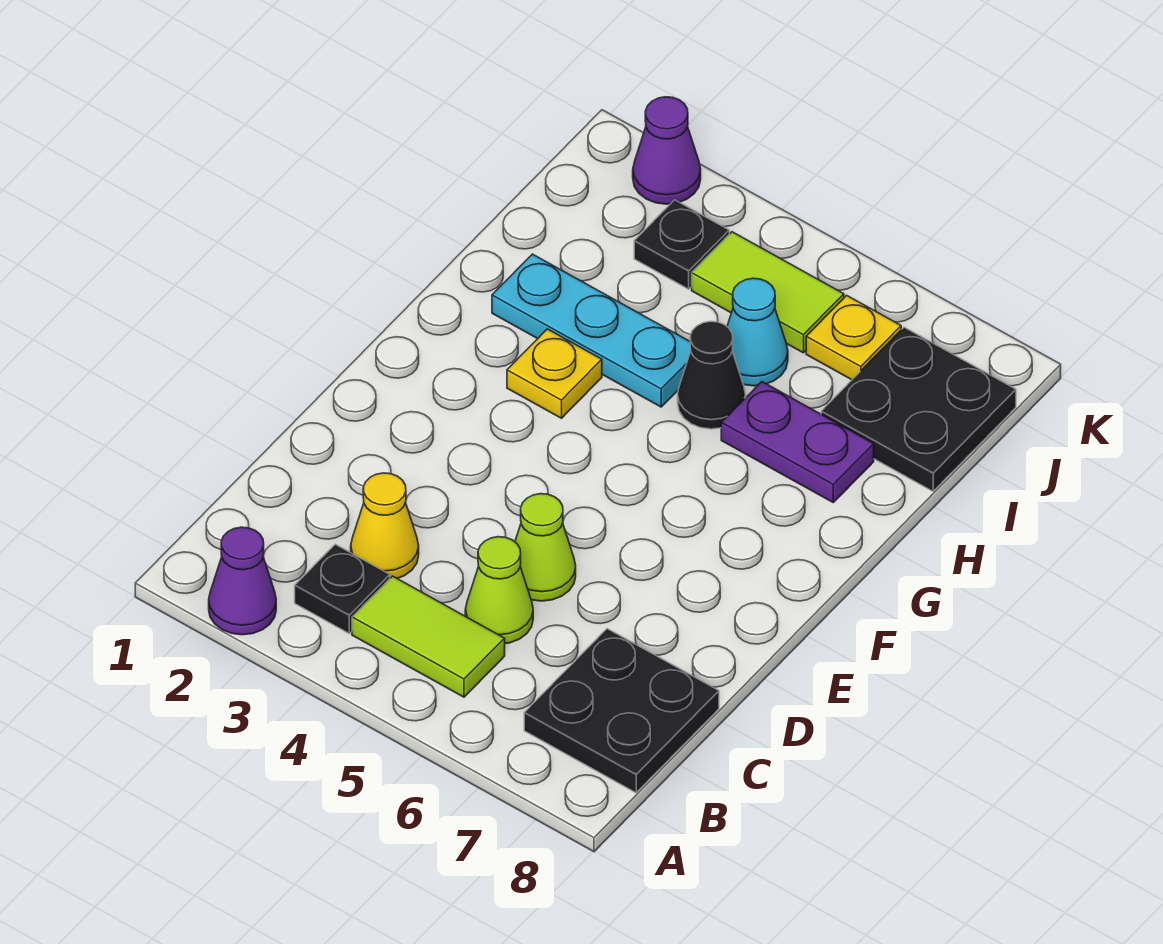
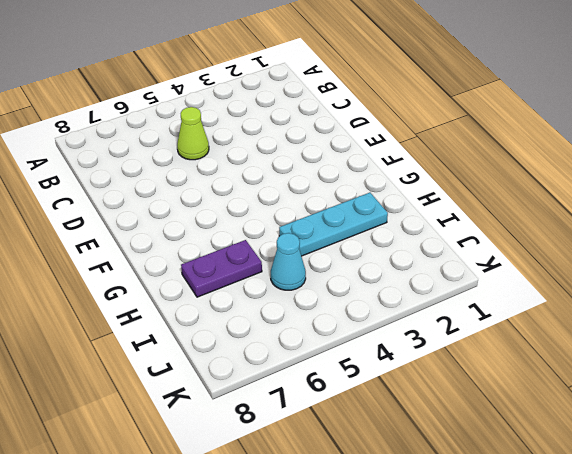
none -> purple cone A2 level 1
none -> black plate B3 level 1
none -> lime tile B4:B5 level 1

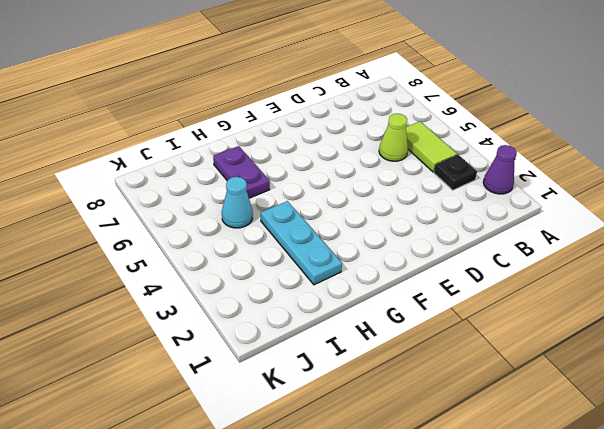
none -> black plate B7:C8 level 1
none -> yellow cone C3 level 1
none -> lime cone D5 level 1

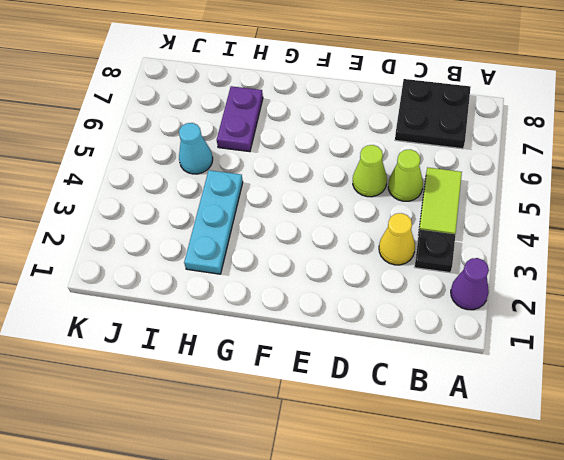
none -> yellow plate G3 level 1
none -> black cone H5 level 1
none -> black plate I7:J8 level 1

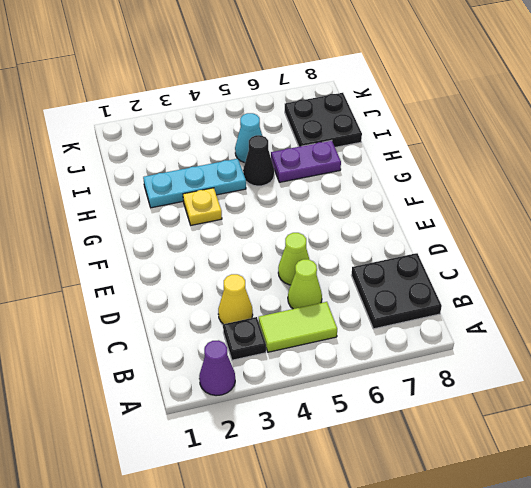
none -> black plate J3 level 1
none -> lime tile J4:J5 level 1
none -> yellow plate J6 level 1

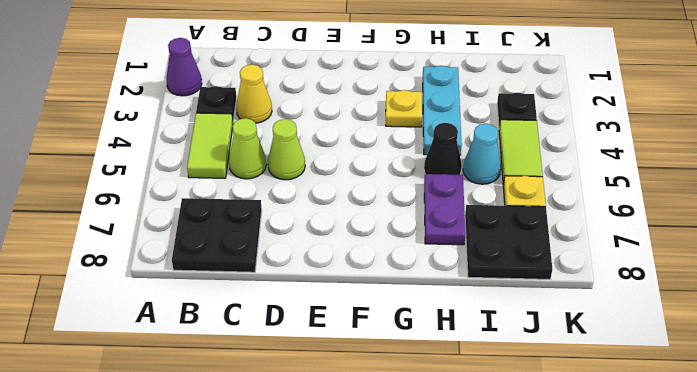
none -> purple cone K2 level 1

